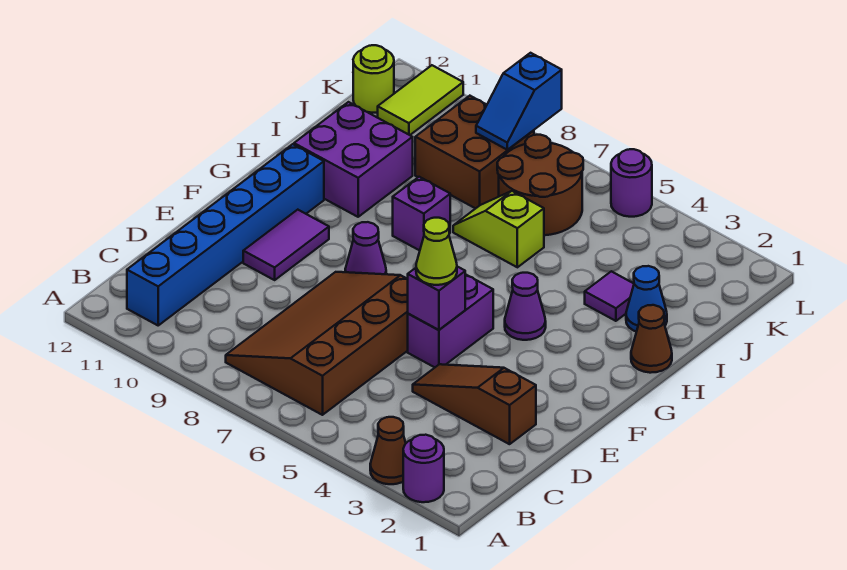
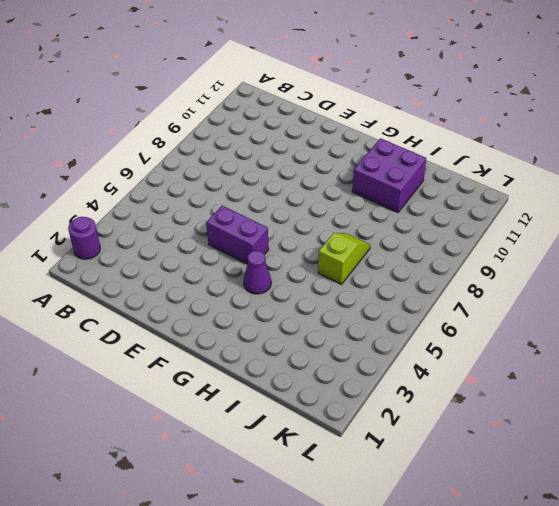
none -> brown cone A3 level 1
none -> brown slope B6:E8 level 1 top 6
none -> blue brick B11:G11 level 1

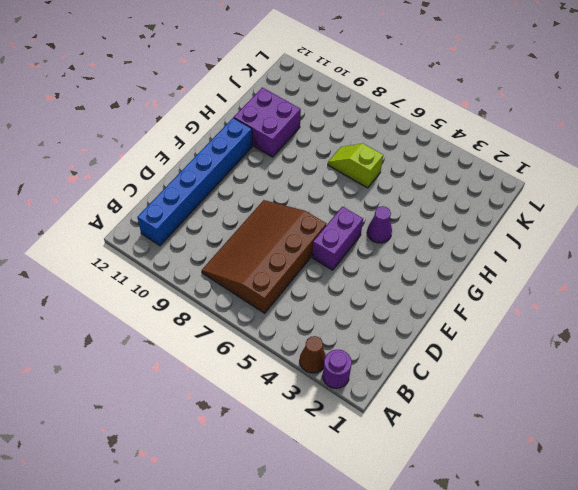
none -> brown slope D2:D4 level 1 top 2
none -> purple tile E10:F10 level 1
none -> purple cone F8 level 1

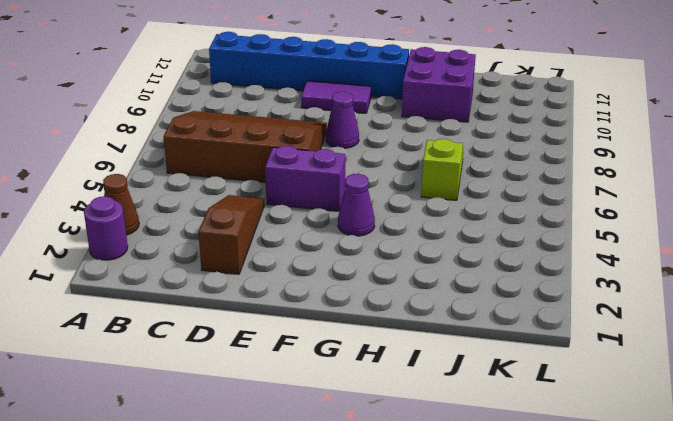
none -> brown cone H1 level 1
none -> purple brick H8 level 1
none -> blue cone I2 level 1

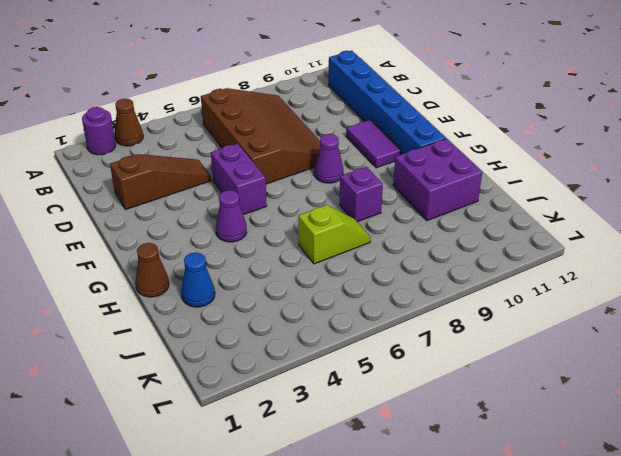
none -> purple tile I3 level 1
none -> brown round brick J6:K7 level 1
none -> brown brick J8:K9 level 1

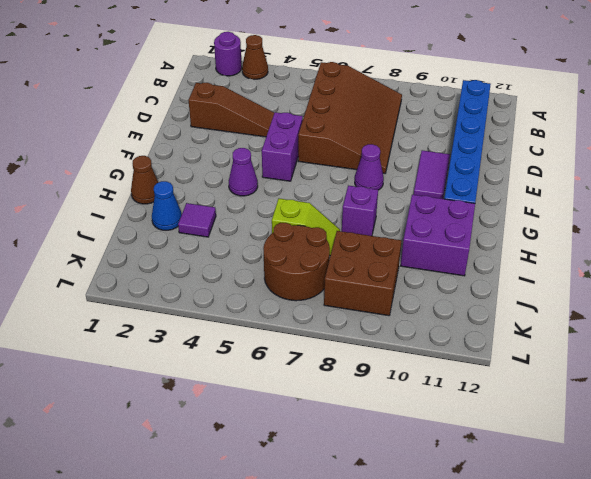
none -> lime tile K11:L11 level 1
none -> lime round brick K12 level 1
none -> purple round brick L5 level 1

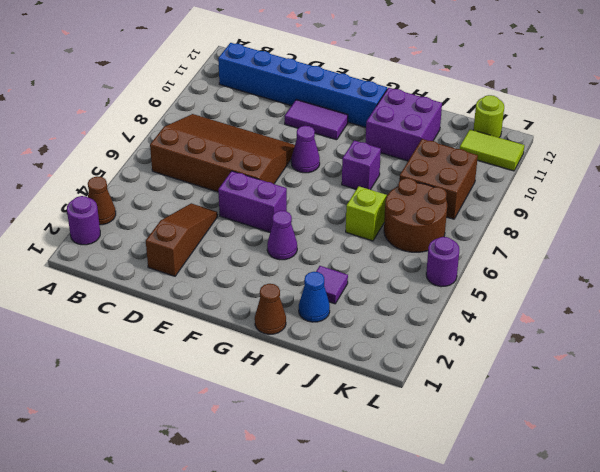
none -> purple brick E5 level 2
none -> blue slope K8:L8 level 2 top L
none -> lime cone E5 level 3

